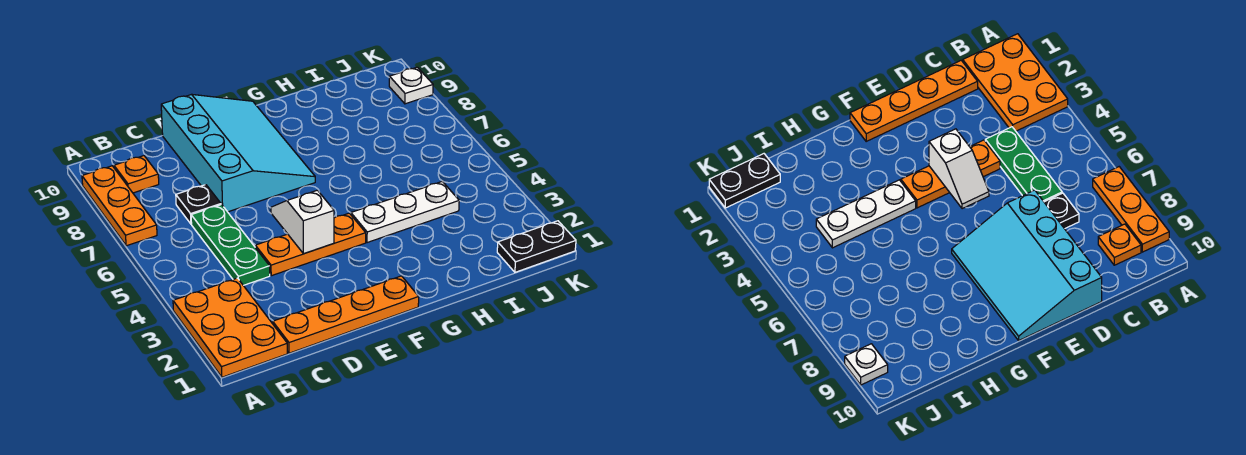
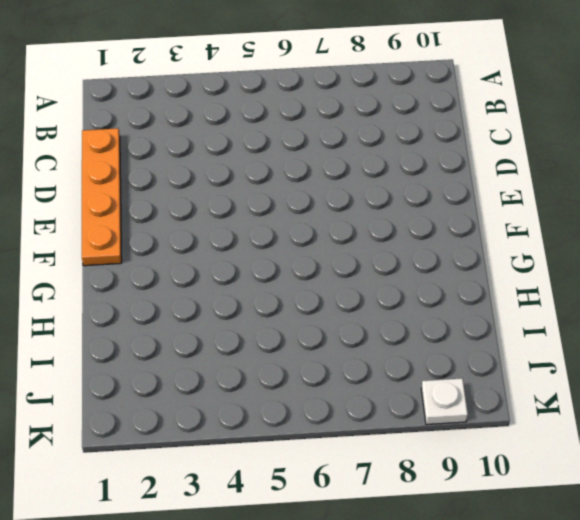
none -> orange plate A1:B3 level 1
none -> orange plate A7:A9 level 1
none -> orange plate B9 level 1

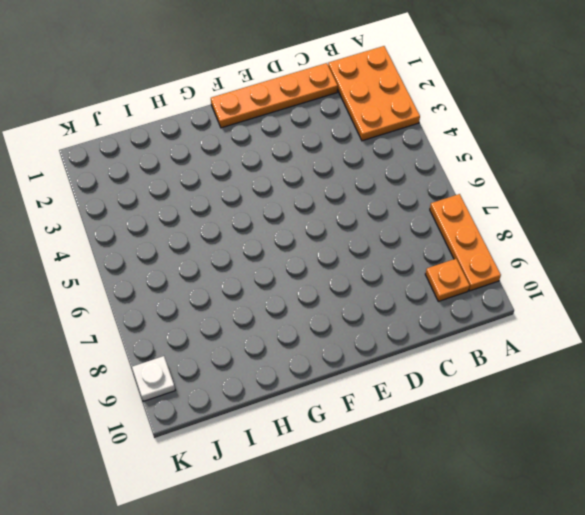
none -> green plate C4:C6 level 1
none -> black plate C7 level 1
none -> orange plate D4:F4 level 1

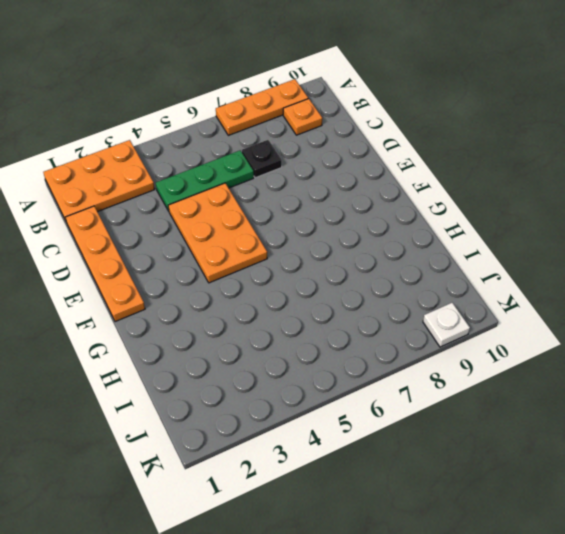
orange plate D4:F5 level 1 -> orange plate D4:F4 level 1
none -> cyan slope D7:F10 level 1 top D
none -> white plate G4:I4 level 1
none -> black plate J1:K1 level 1

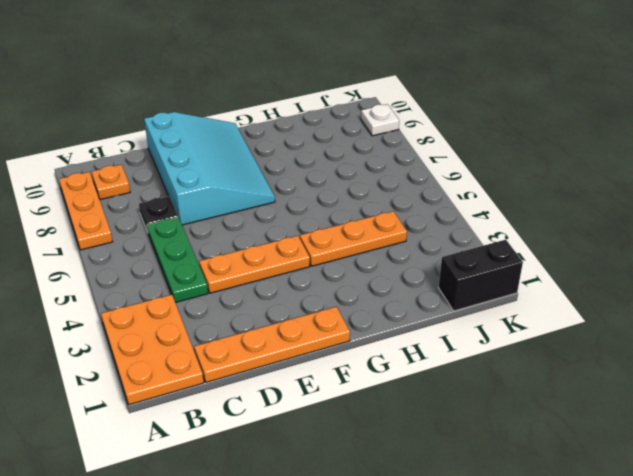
orange plate G4:I4 level 1 -> white plate G4:I4 level 1
black brick J1:K1 level 1 -> black plate J1:K1 level 1
none -> white slope E4:E5 level 2 top 4

